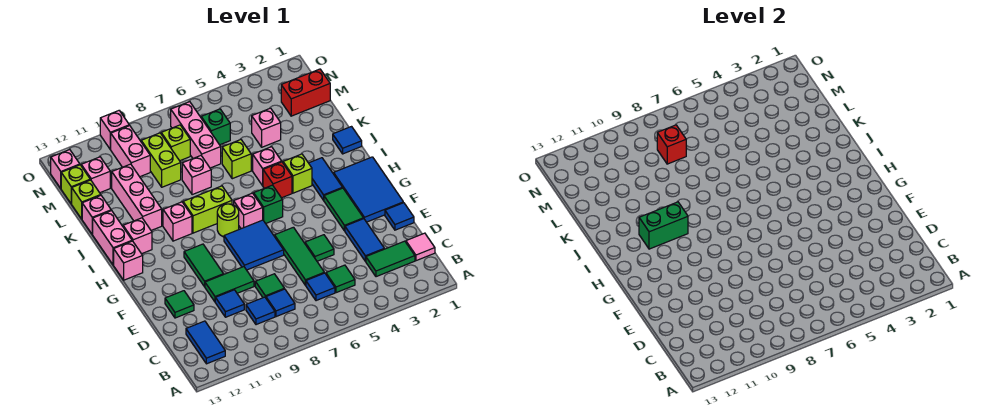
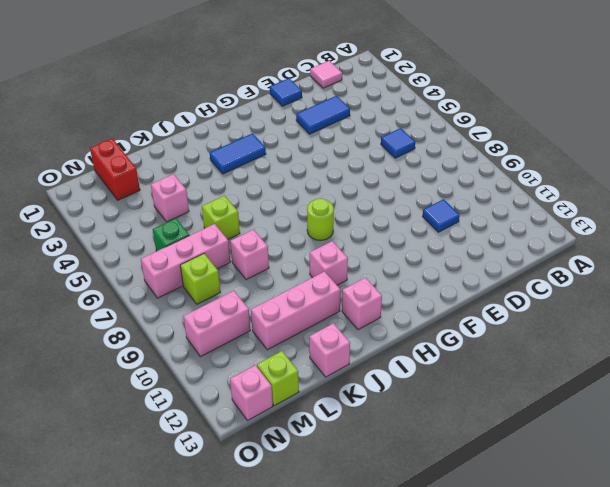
none -> blue tile B12:C12 level 1
none -> green tile C2:C3 level 1
none -> green tile C5 level 1
none -> blue tile C8 level 1

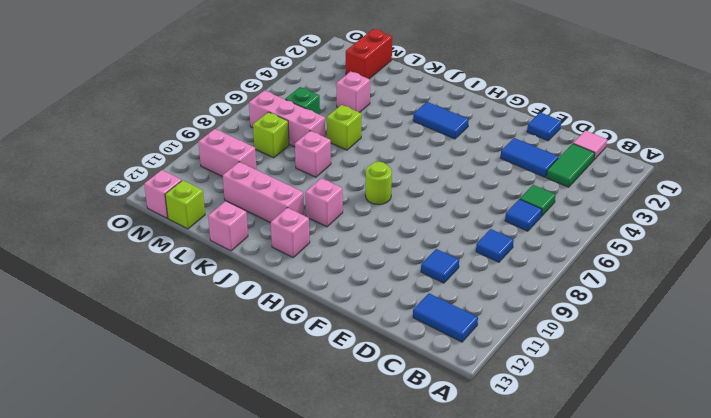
none -> blue tile C9 level 1
none -> green tile D6:F6 level 1
none -> green tile D8 level 1
none -> green tile E5 level 1

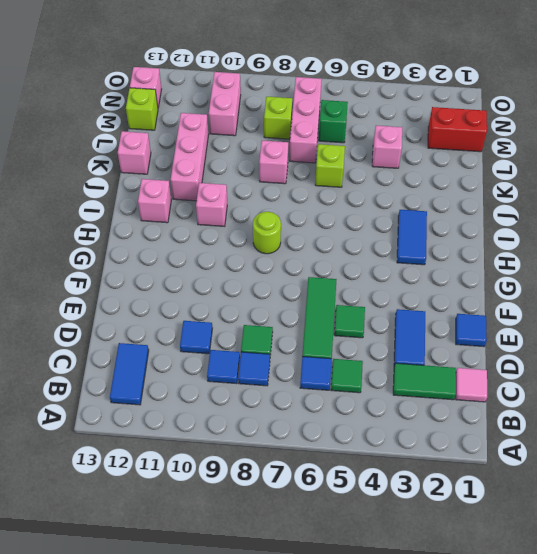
none -> green tile E9:E10 level 1
none -> green tile E12 level 1
none -> blue tile F1:H2 level 1
none -> green tile F3:G3 level 1

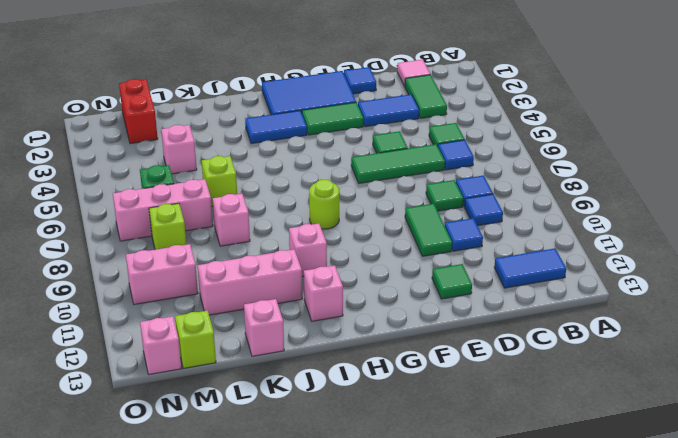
none -> blue tile F7:G8 level 1
none -> green tile F10:G10 level 1
none -> green brick H6 level 1
none -> pink brick H7 level 1

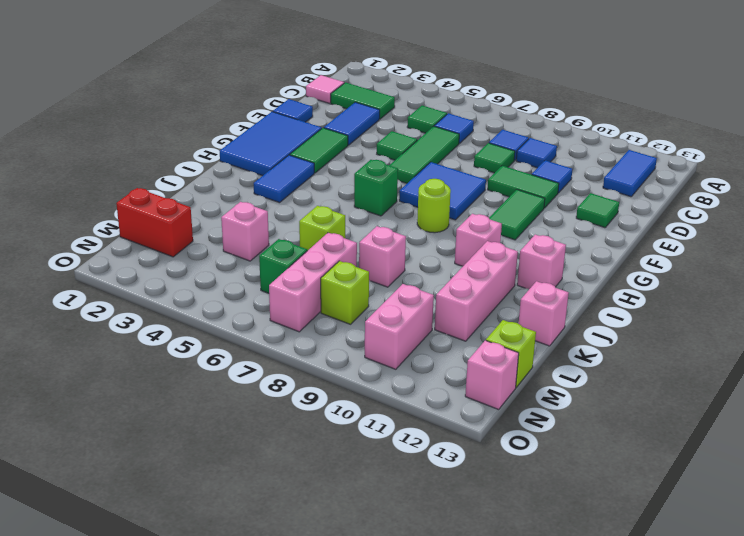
none -> pink brick H7 level 1
none -> pink brick H13 level 1
none -> lime brick I4 level 1
none -> red brick I5 level 1

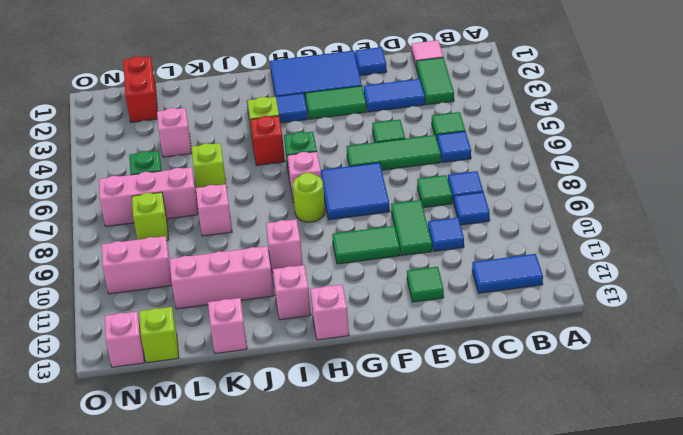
none -> lime brick I8:I9 level 1
none -> pink brick I13:J13 level 1
none -> blue tile J1 level 1
none -> pink brick J5 level 1

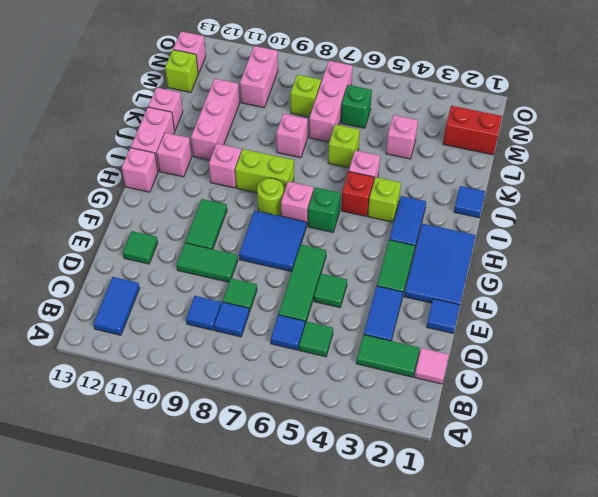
none -> blue tile D10 level 1
none -> lime brick L9:M9 level 1
none -> lime brick L13 level 1
none -> pink brick M12 level 1

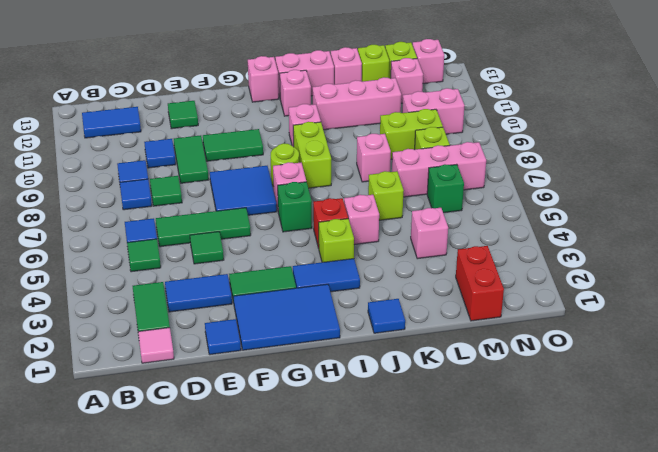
none -> pink brick O10 level 1
none -> green brick I10:I11 level 2
none -> red brick M8 level 2

